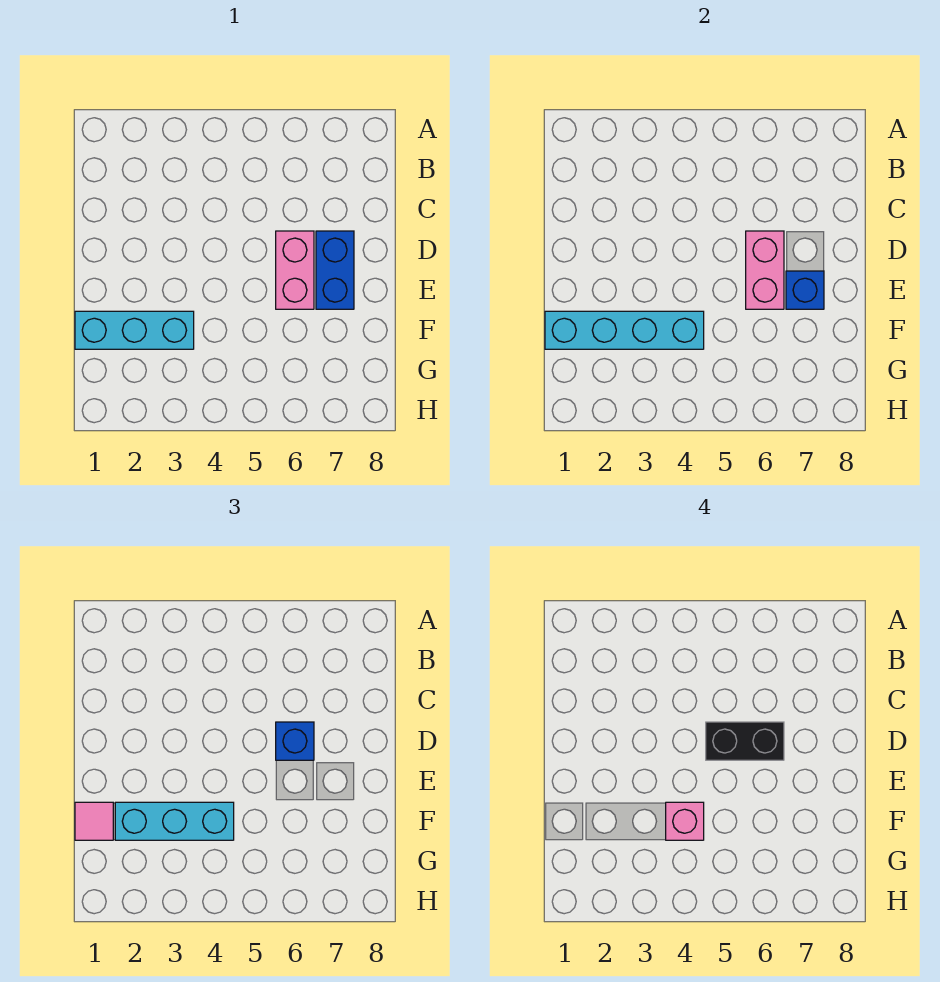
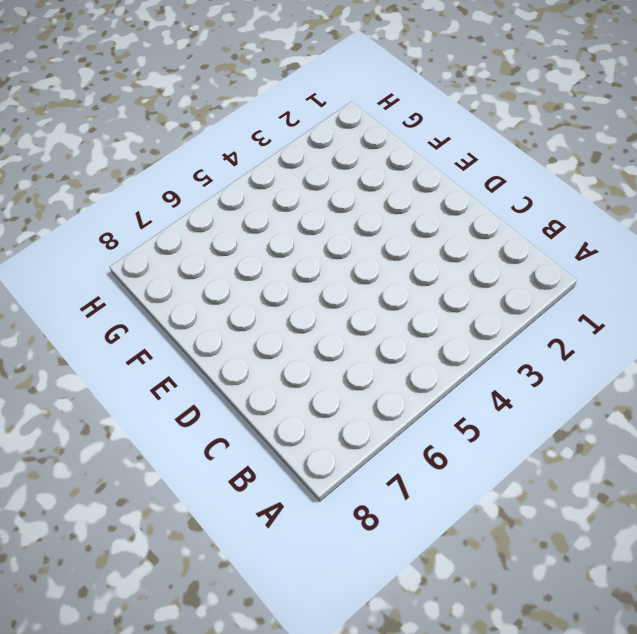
none -> pink brick D6:E6 level 1
none -> blue brick D7:E7 level 1

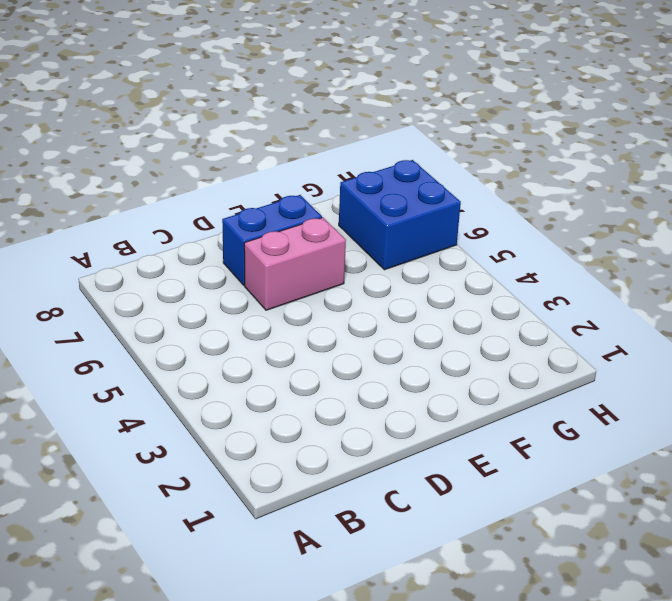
blue brick G6:H7 level 1 -> none
none -> cyan brick F1:F3 level 1
none -> pink brick D6:E6 level 2

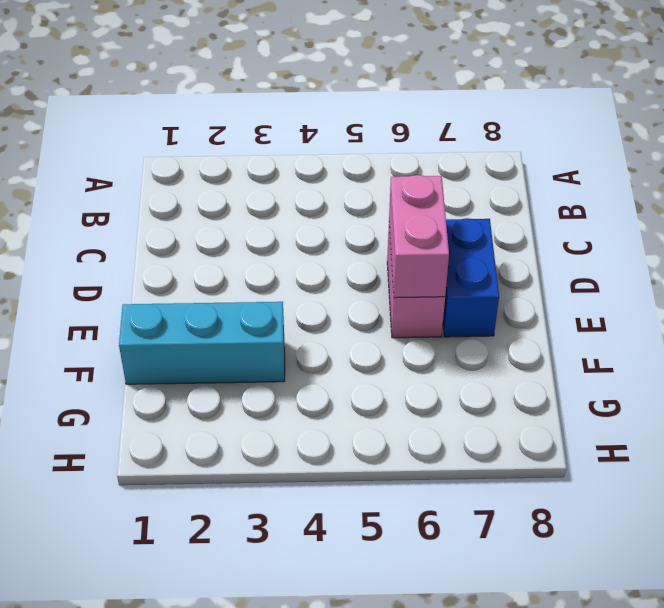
none -> blue brick E7 level 2
none -> cyan brick F1:F4 level 2

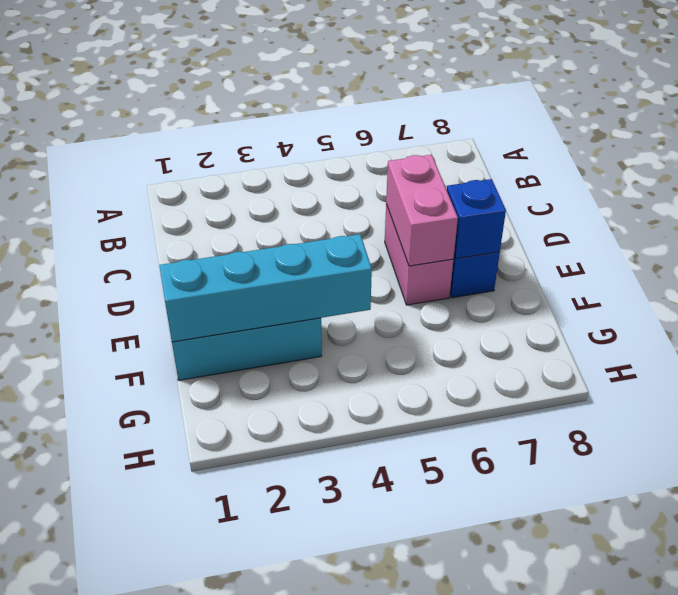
none -> blue brick D6 level 3
none -> pink tile F1 level 3

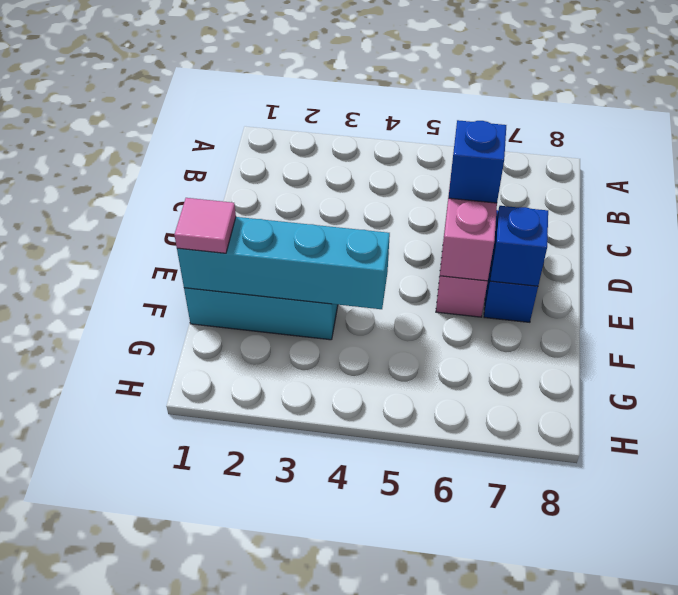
none -> cyan brick F2:F4 level 3
none -> black brick D5:D6 level 4

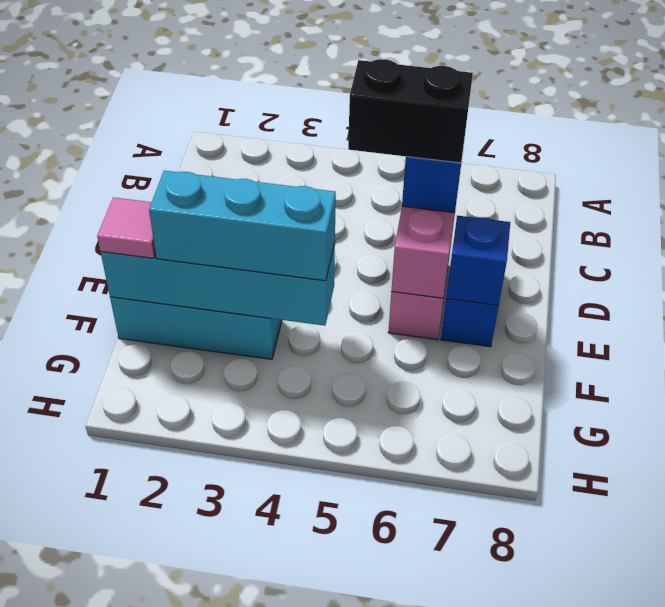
none -> pink brick F4 level 4

